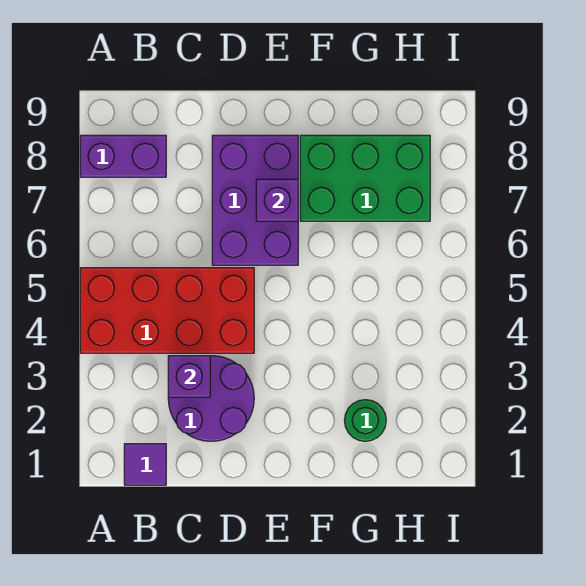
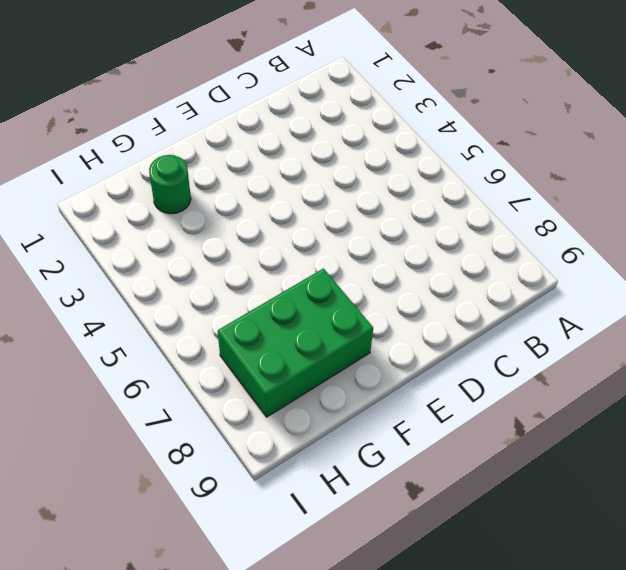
none -> red brick A4:D5 level 1
none -> purple brick A8:B8 level 1

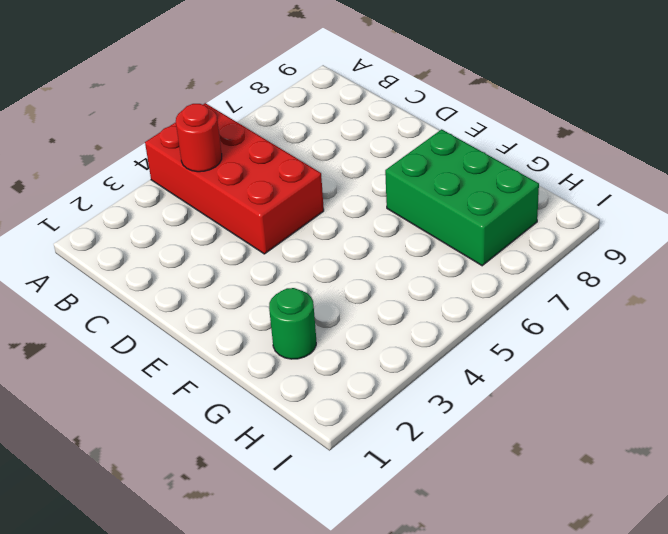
red round brick B4 level 2 -> none
none -> purple brick A8:B8 level 1
none -> purple tile B1 level 1

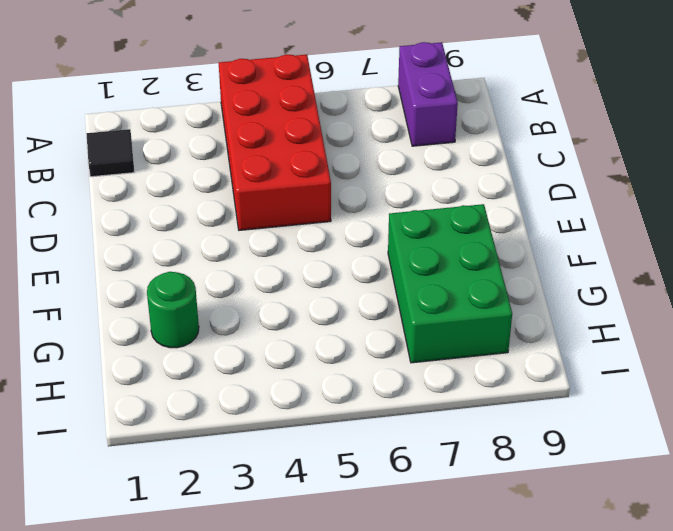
black tile B1 level 1 -> purple tile B1 level 1
none -> purple round brick C2:D3 level 1
none -> purple brick D6:E8 level 1

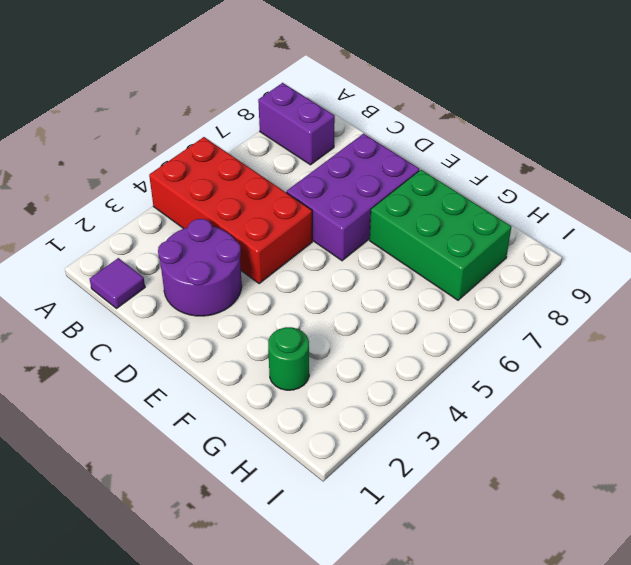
none -> purple brick C3 level 2
none -> purple brick E7 level 2

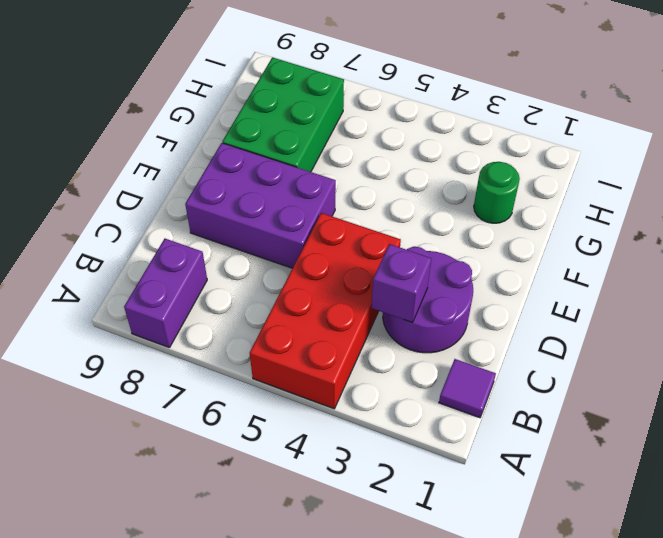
none -> purple brick E7 level 2

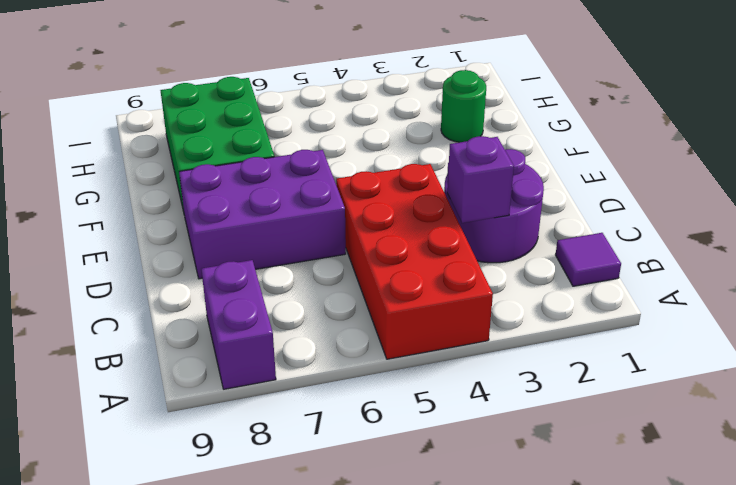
none -> purple brick E7 level 2

